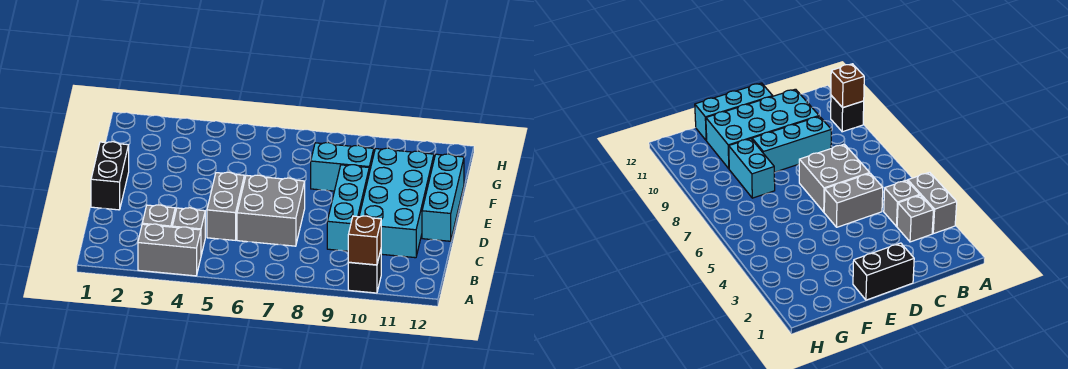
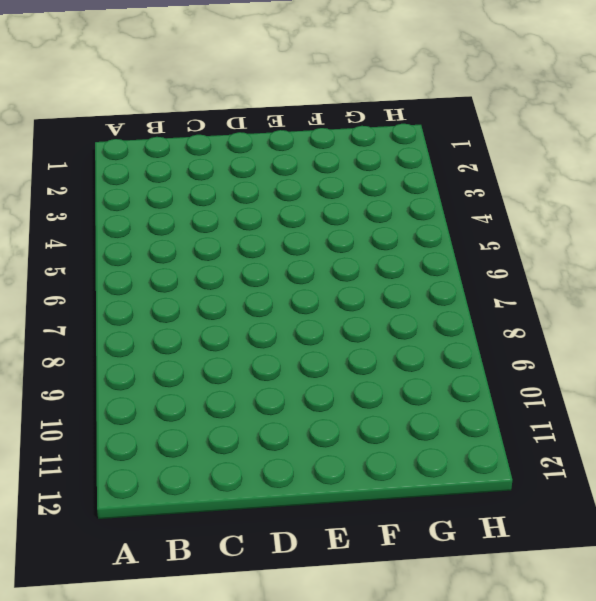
none -> grey brick A3:A4 level 1
none -> black brick A10 level 1
none -> grey brick B3 level 1

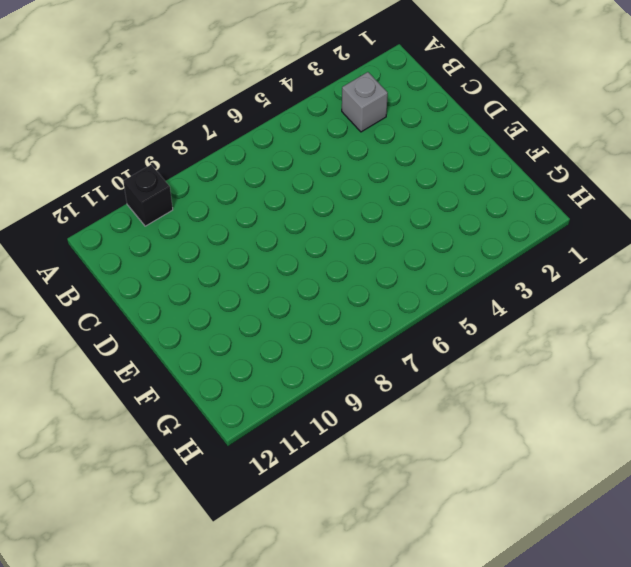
none -> grey brick A3:A4 level 1
none -> grey brick B4 level 1
none -> grey brick C5:D5 level 1

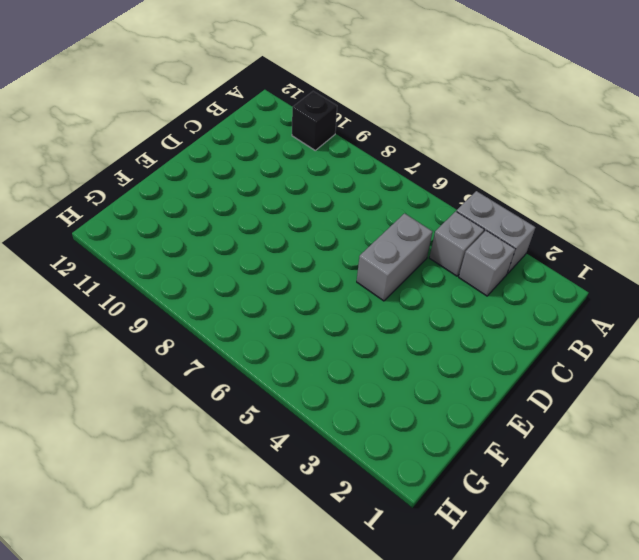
none -> grey brick C6:D7 level 1
none -> cyan brick C9:E9 level 1
none -> cyan brick C10:F11 level 1

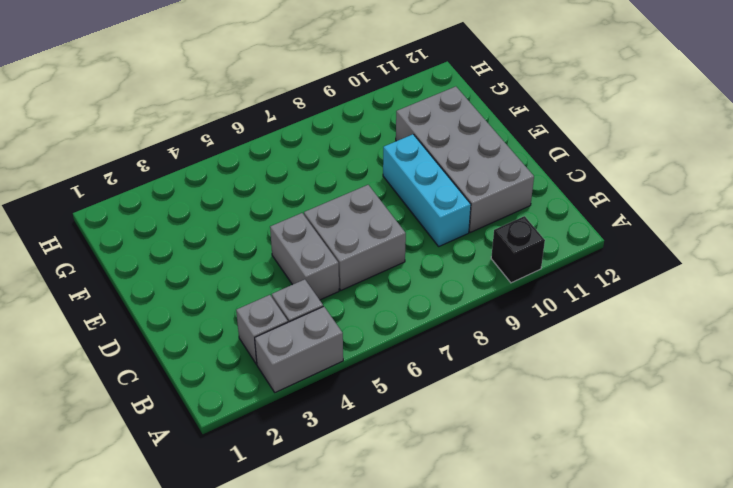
grey brick C10:F11 level 1 -> cyan brick C10:F11 level 1
none -> black brick D1:E1 level 1
none -> cyan brick D12:F12 level 1
none -> cyan brick F8:F9 level 1

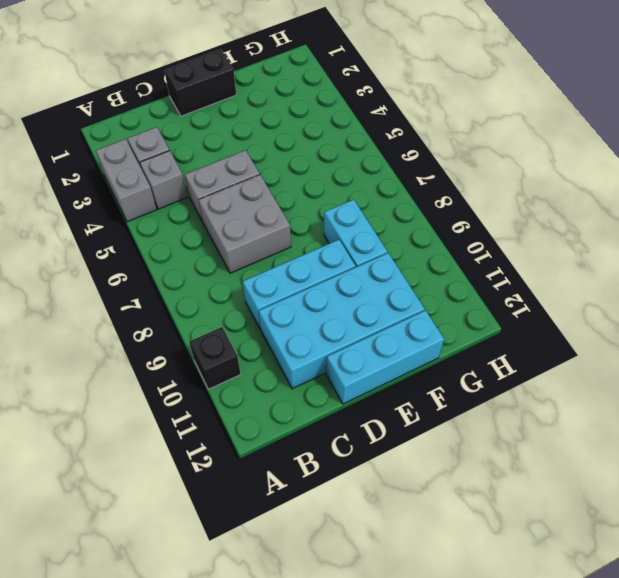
none -> brown brick A10 level 2

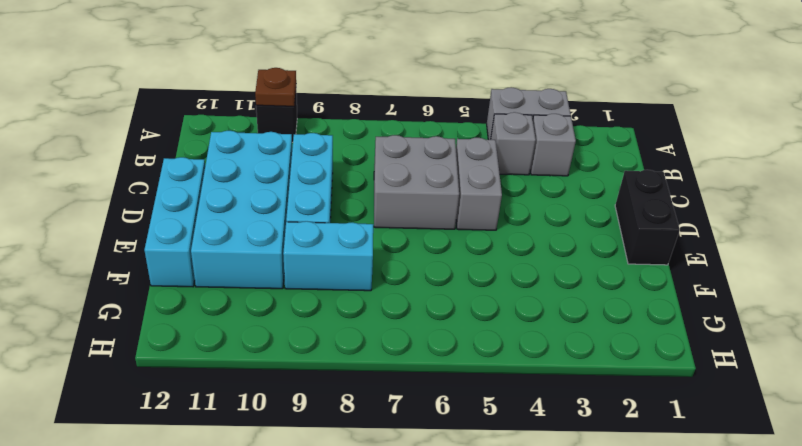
brown plate A10 level 2 -> brown brick A10 level 2

